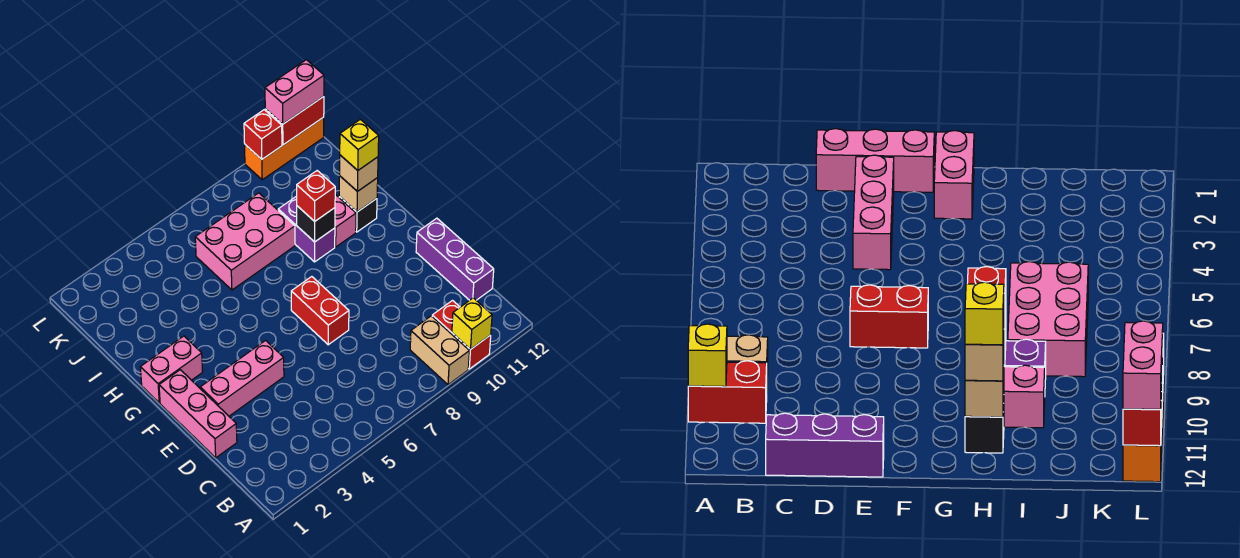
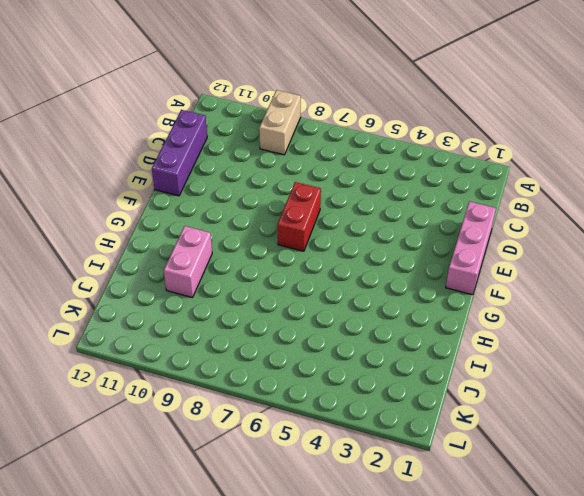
none -> red brick A10:B10 level 1
none -> pink brick E2:E4 level 1
none -> pink brick G1:G2 level 1

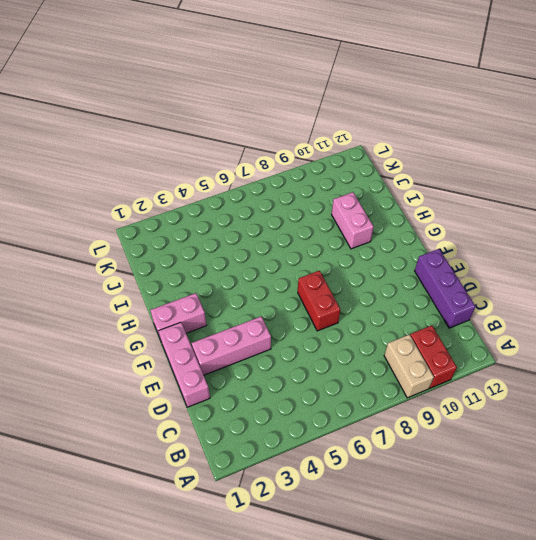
none -> purple brick H9:I9 level 1
none -> black brick H11 level 1
none -> pink brick I6:J8 level 1

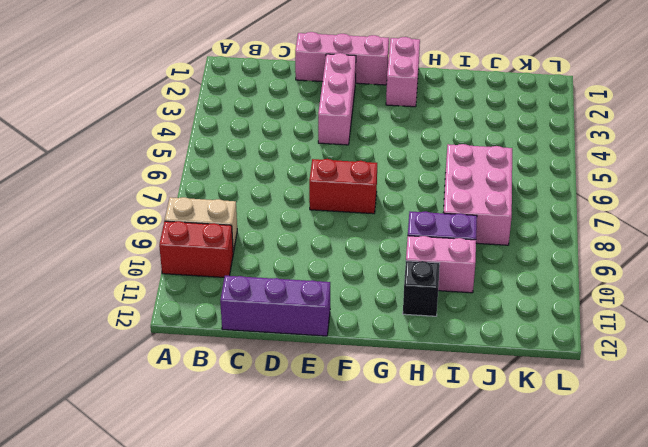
none -> orange brick L10:L12 level 1
none -> yellow brick A10 level 2
none -> black brick H9 level 2

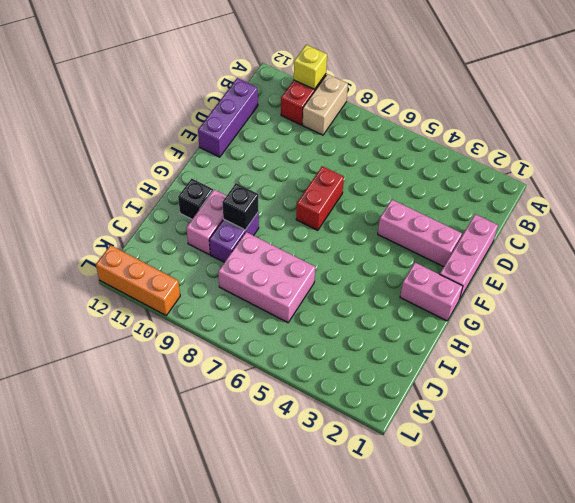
none -> tan brick H11 level 2
none -> red brick L10 level 2
none -> red brick L11:L12 level 2

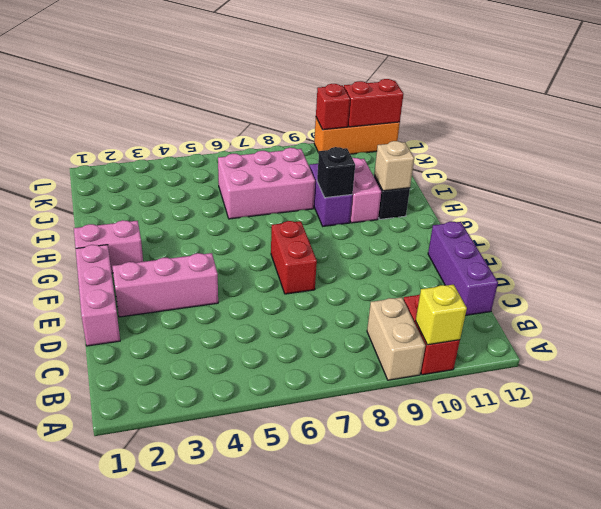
none -> red brick H9 level 3
none -> tan brick H11 level 3
none -> pink brick L11:L12 level 3

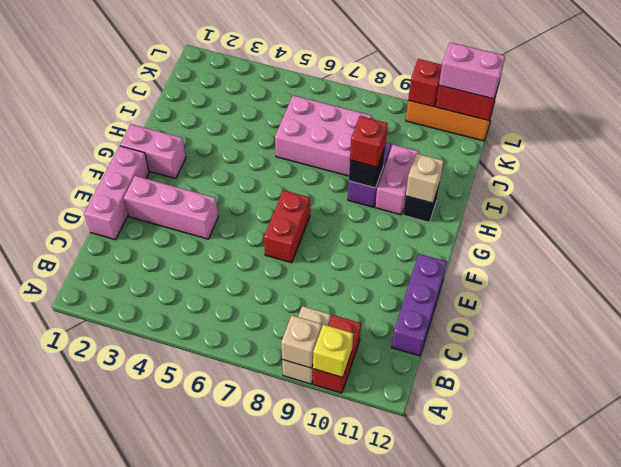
tan brick A9 level 2 -> tan brick H11 level 3
none -> yellow brick H11 level 4

